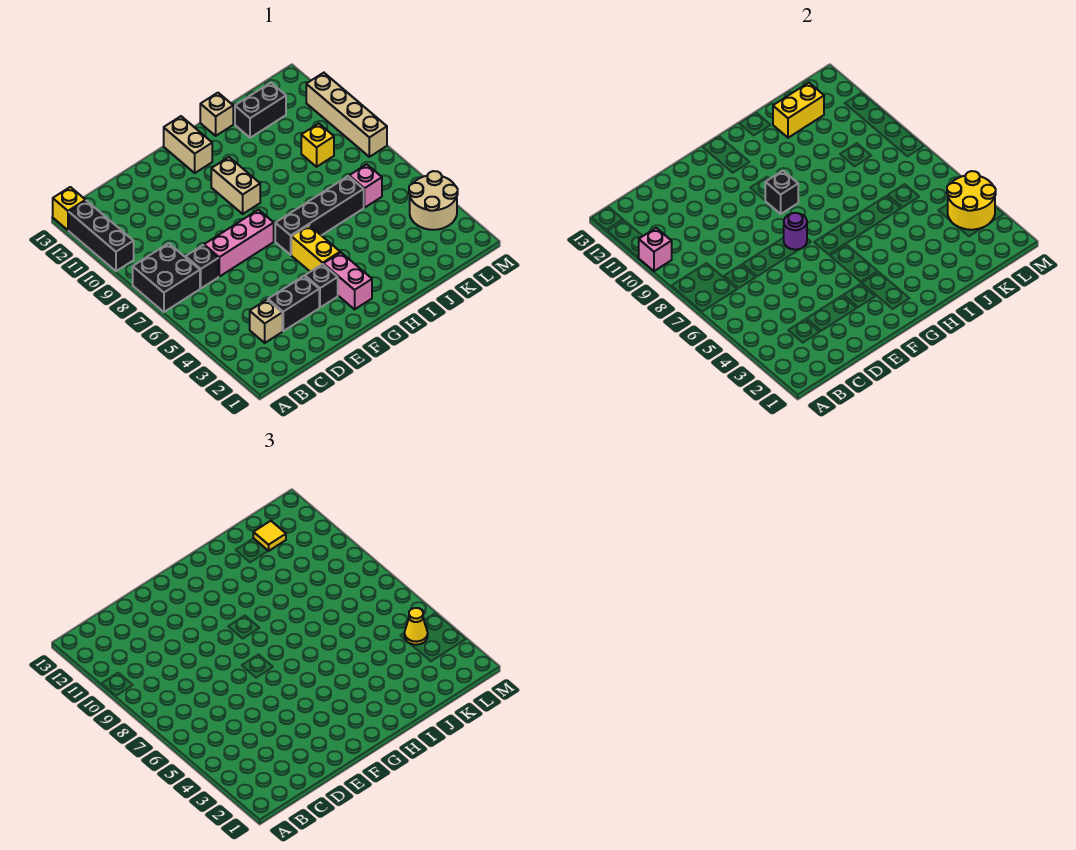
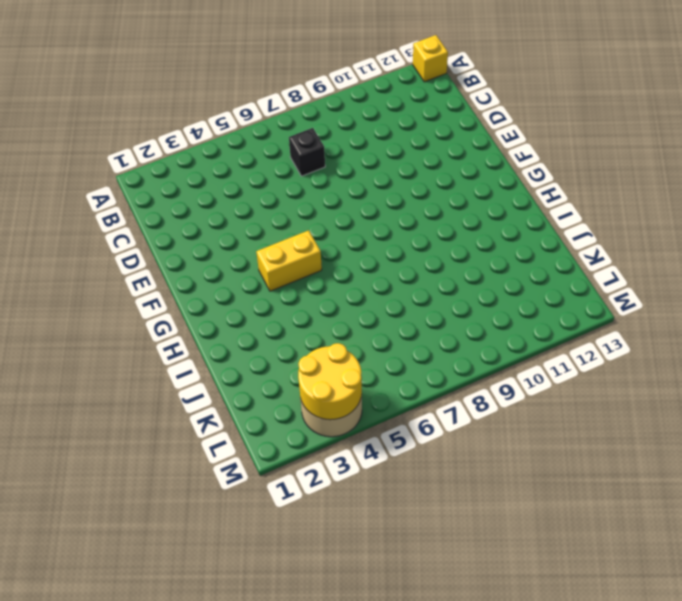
none -> black brick A7:B8 level 1
none -> black brick A10:A12 level 1
none -> tan brick C3 level 1

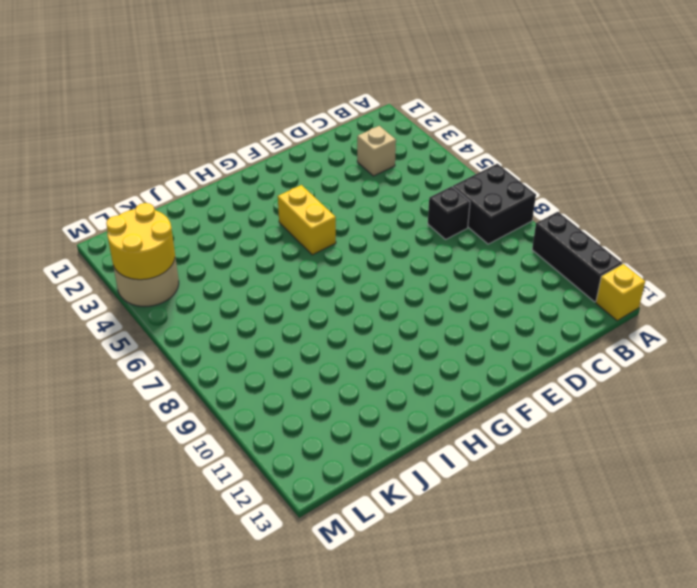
none -> black brick D3:E3 level 1
none -> pink brick D7:F7 level 1
none -> black brick F3 level 1

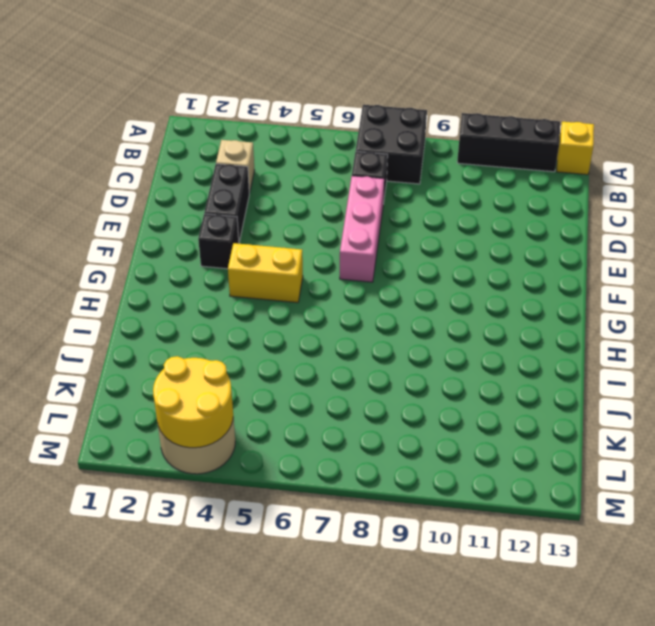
none -> pink brick G2:G3 level 1
none -> black brick G6:J6 level 1
none -> tan brick G9:G10 level 1

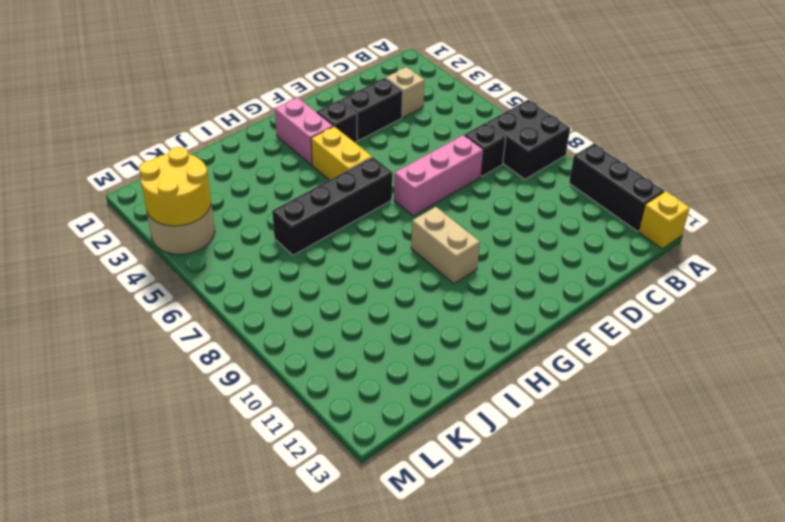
none -> tan brick G12:G13 level 1
none -> tan brick I13 level 1
none -> black brick J12:K12 level 1

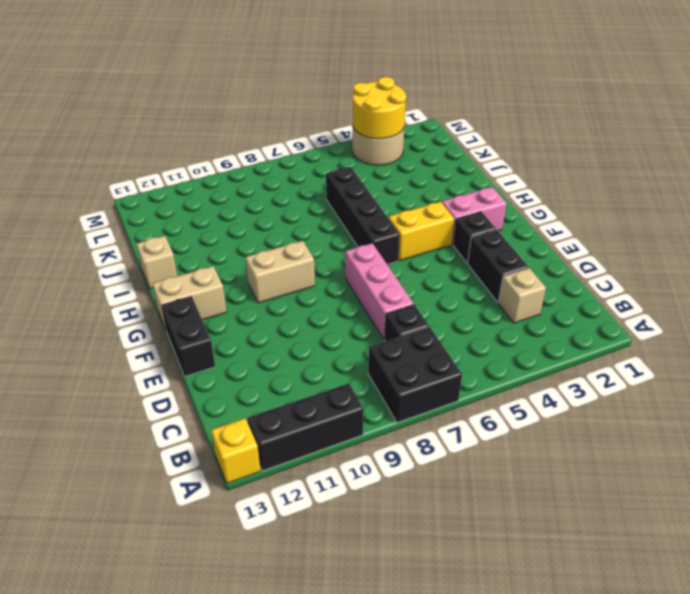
black brick E13:F13 level 1 -> black brick J12:K12 level 1
none -> pink brick K6 level 1
none -> yellow brick K9 level 1
none -> tan brick M8:M11 level 1

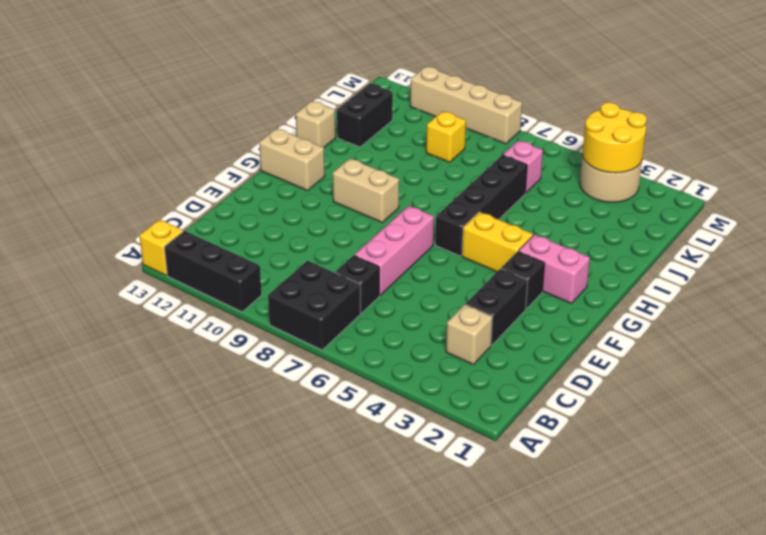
none -> pink brick A10 level 2
none -> purple round brick F7 level 2
none -> black brick G9 level 2

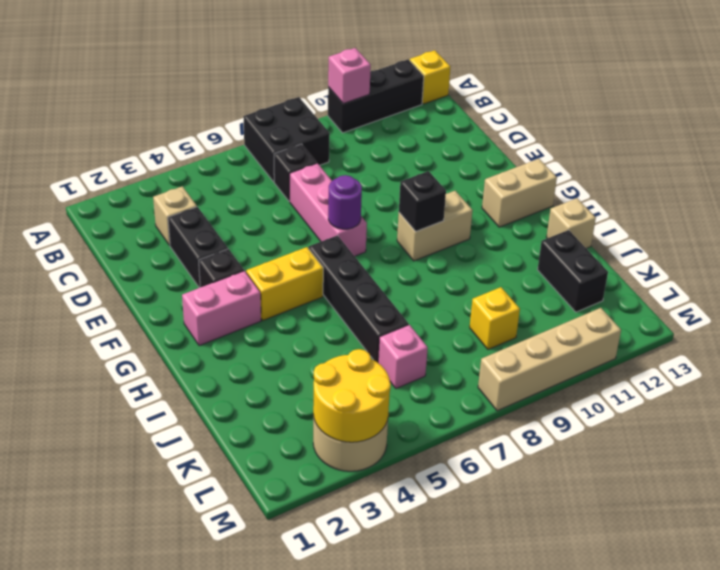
none -> yellow brick J12:K12 level 2
none -> yellow tile K12 level 3
none -> yellow cone L4 level 3

